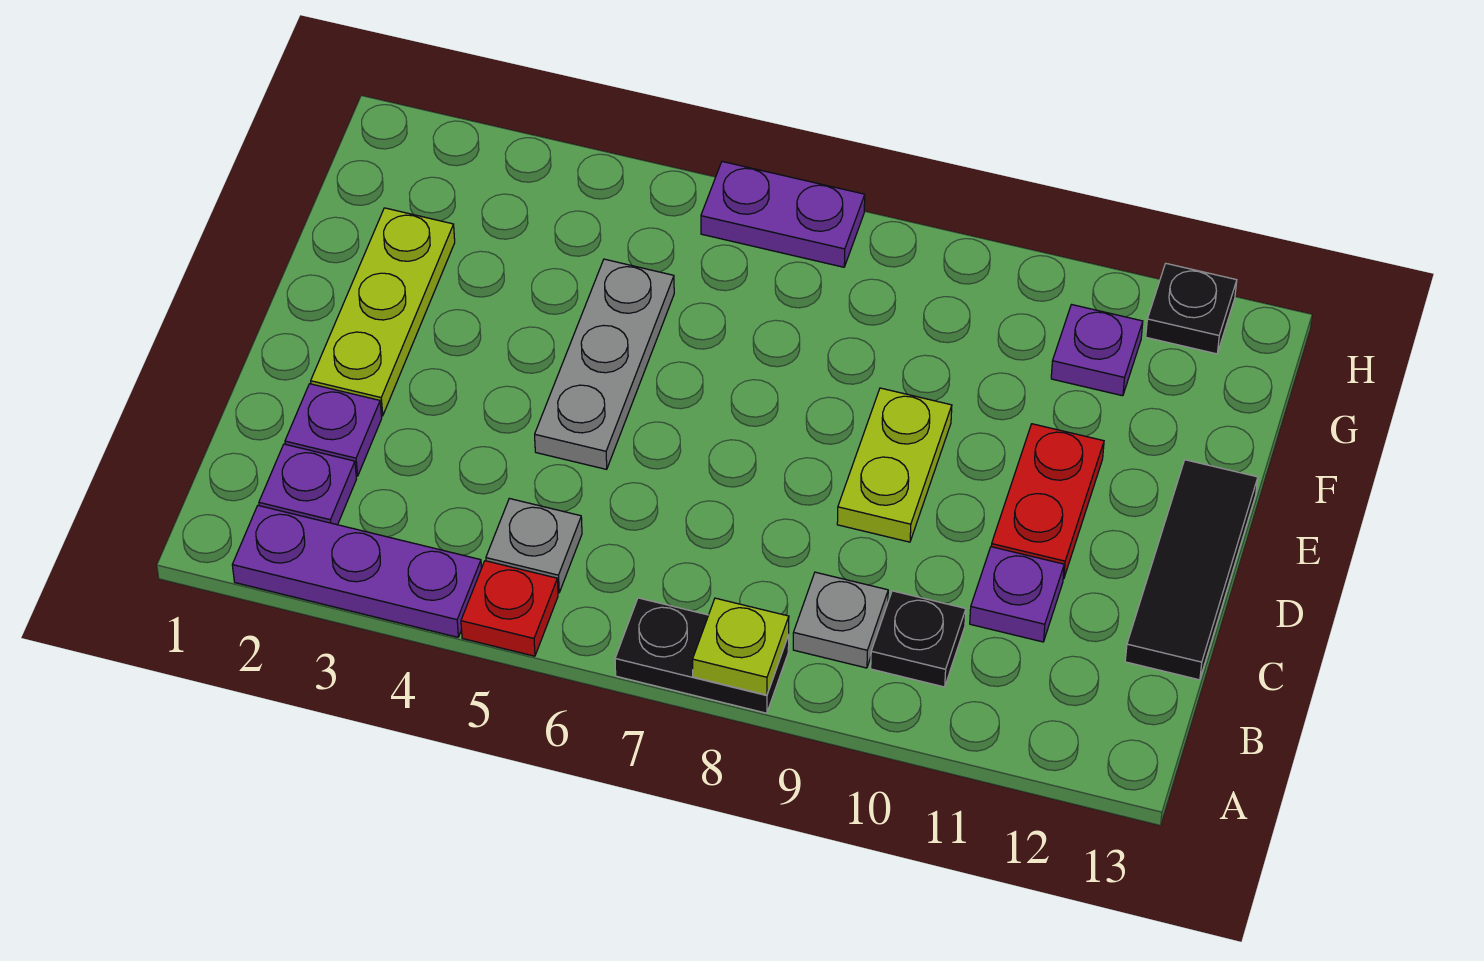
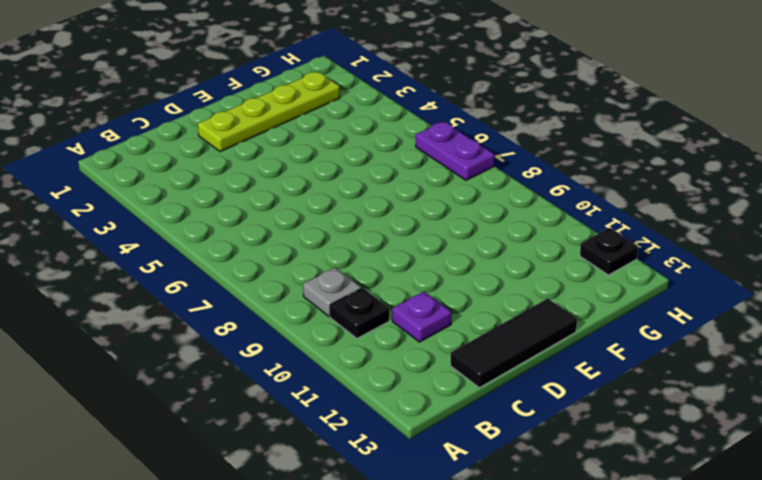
lime plate D2:G2 level 1 -> lime plate D2:F2 level 1
none -> purple plate A2:A4 level 1
none -> red plate A5 level 1
none -> black plate A7:A8 level 1

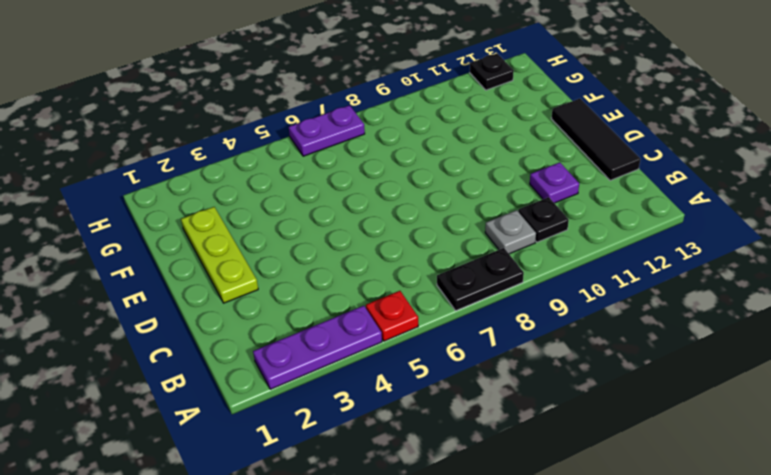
none -> purple plate B2 level 1
none -> grey plate B5 level 1
none -> purple plate C2 level 1

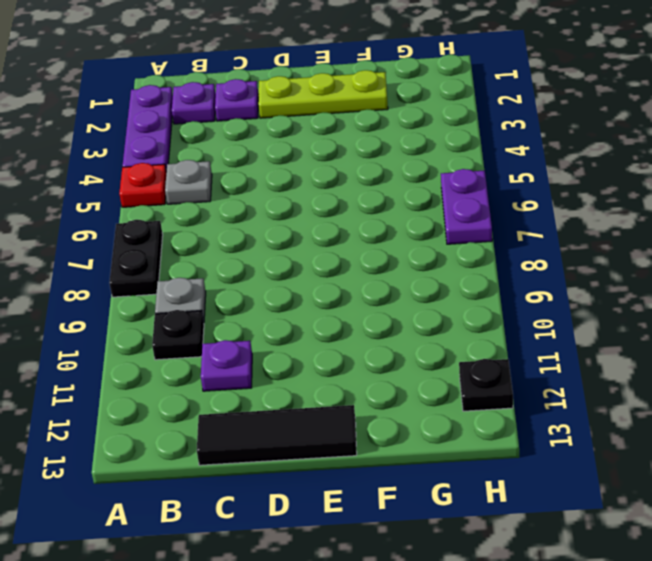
none -> grey plate D5:F5 level 1
none -> lime plate D9:E9 level 1
none -> red plate D11:E11 level 1

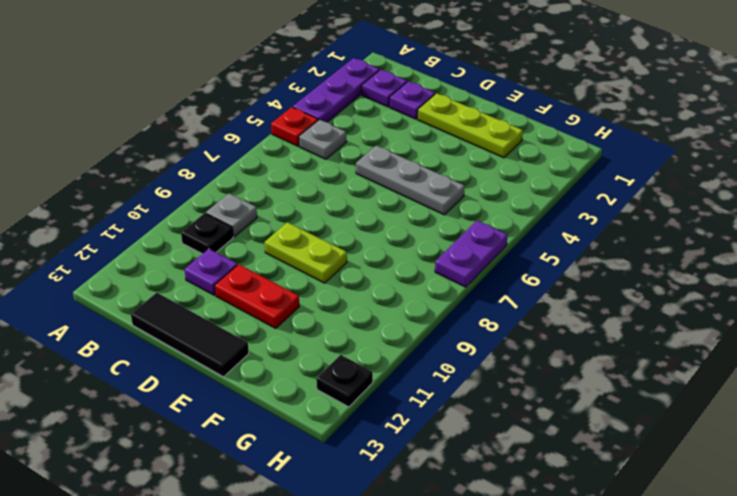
none -> black plate A7:A8 level 1
none -> purple plate G11 level 1
none -> lime plate A8 level 2

